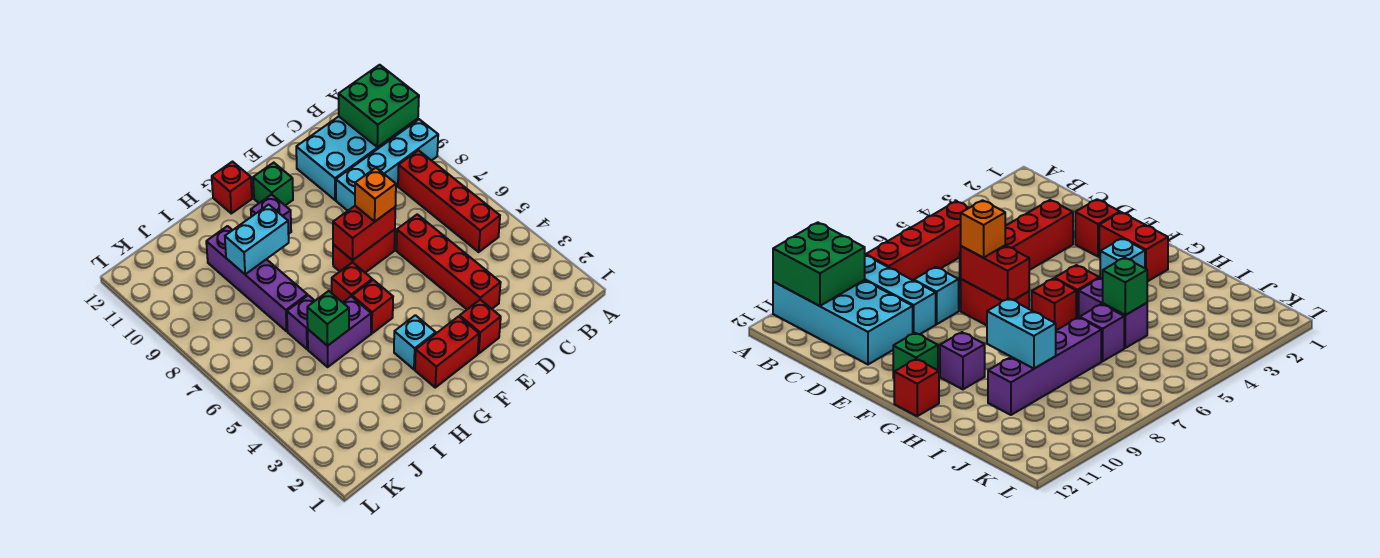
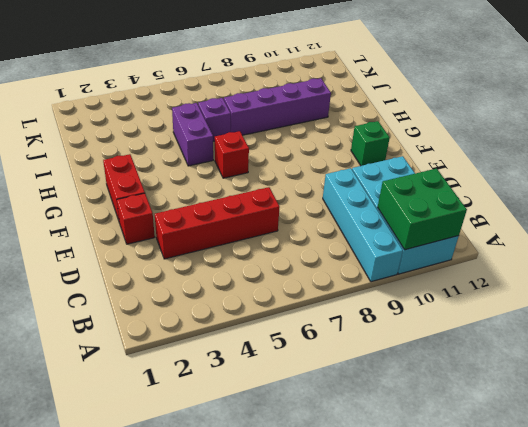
none -> red brick B5:B8 level 1
none -> cyan brick D8 level 1
none -> red brick E7:F7 level 1

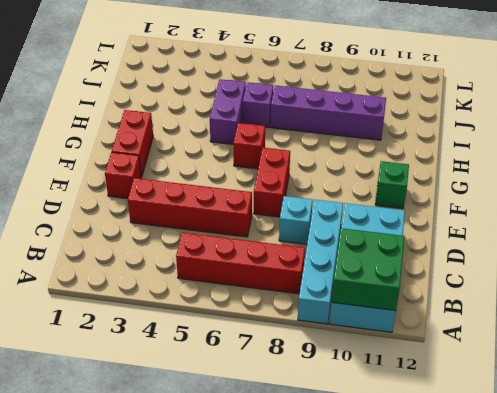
none -> cyan brick G3 level 1
none -> red brick G5 level 1
none -> purple brick G10 level 1

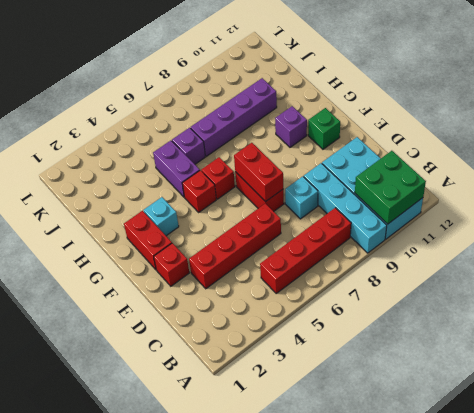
none -> red brick G12 level 1
none -> cyan brick H9:I9 level 2
none -> green brick I5 level 2

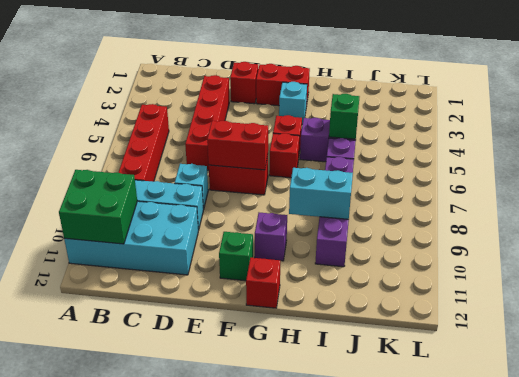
none -> orange brick E7 level 3

